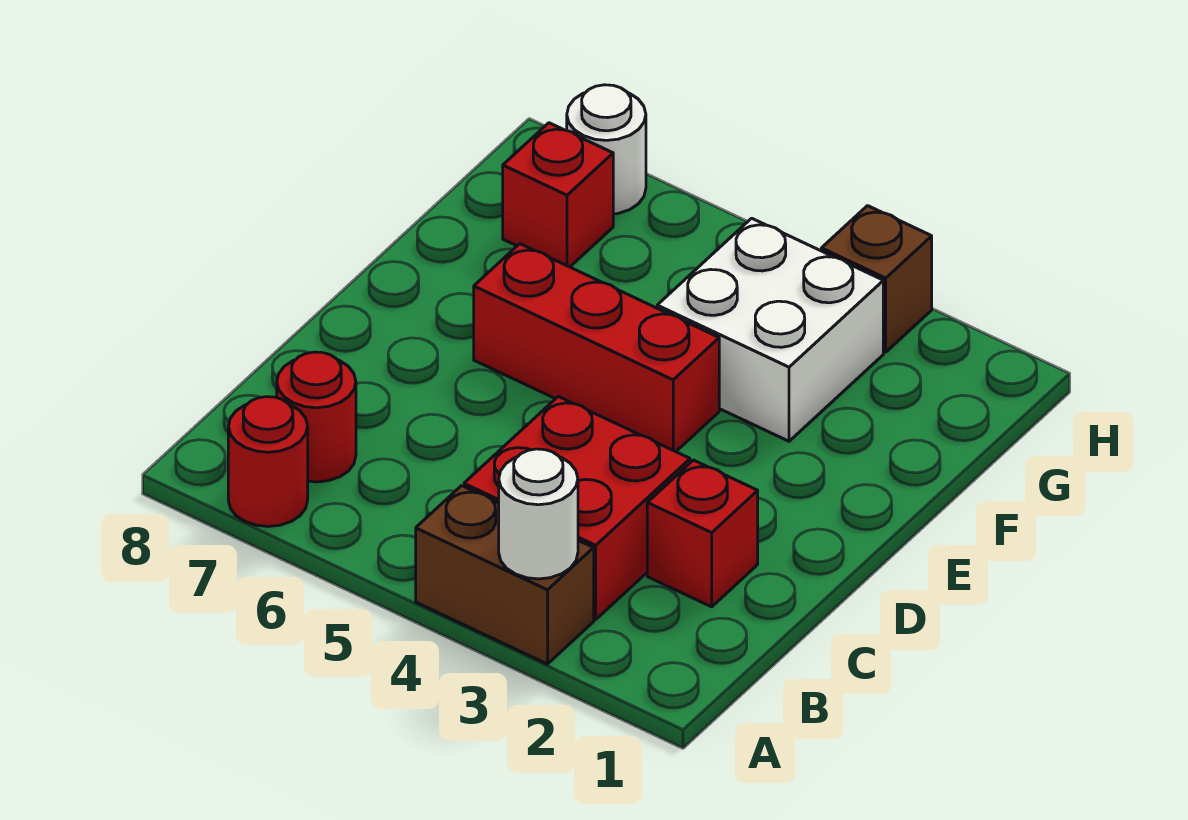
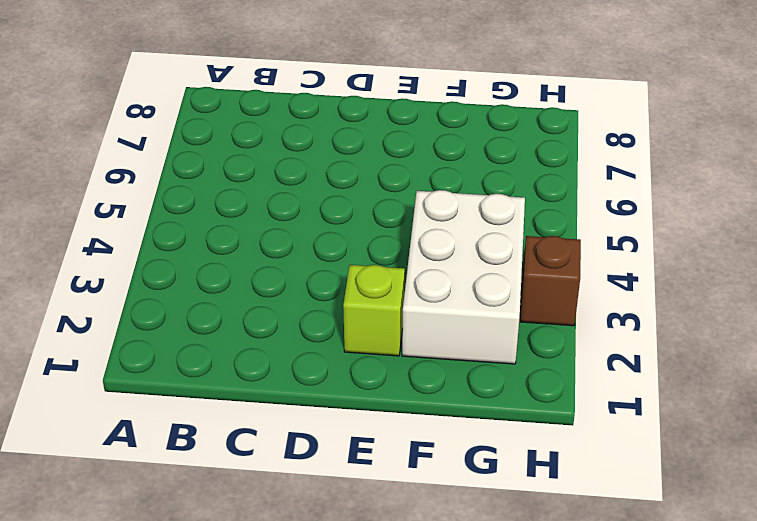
lime brick E2 level 1 -> none
white brick F2:G4 level 1 -> white brick F3:G4 level 1
none -> brown brick A3:A4 level 1
none -> red round brick A7 level 1

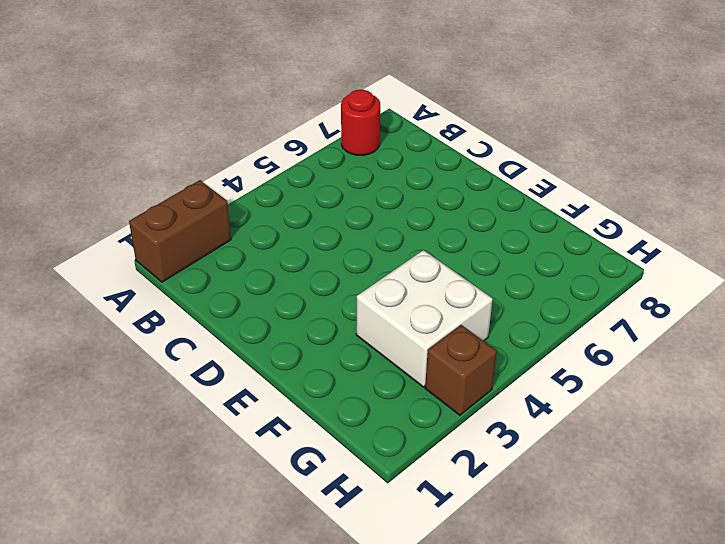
brown brick A1:A2 level 1 -> brown brick A3:A4 level 1
none -> red brick B3:C4 level 1
none -> red round brick B7 level 1

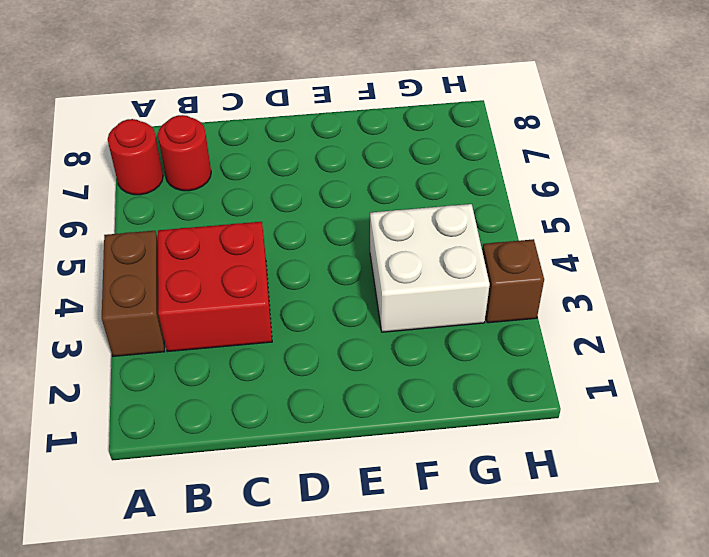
none -> red brick C2 level 1
none -> red brick E4:E6 level 1

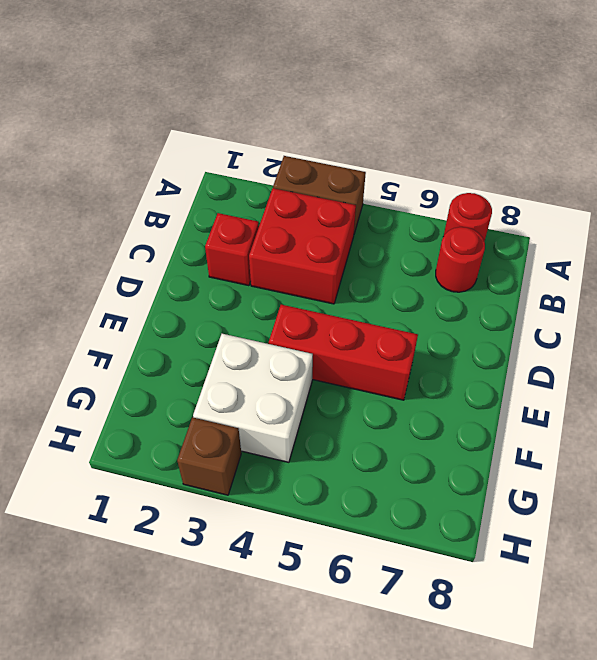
none -> red brick G7 level 1
none -> white round brick H7 level 1

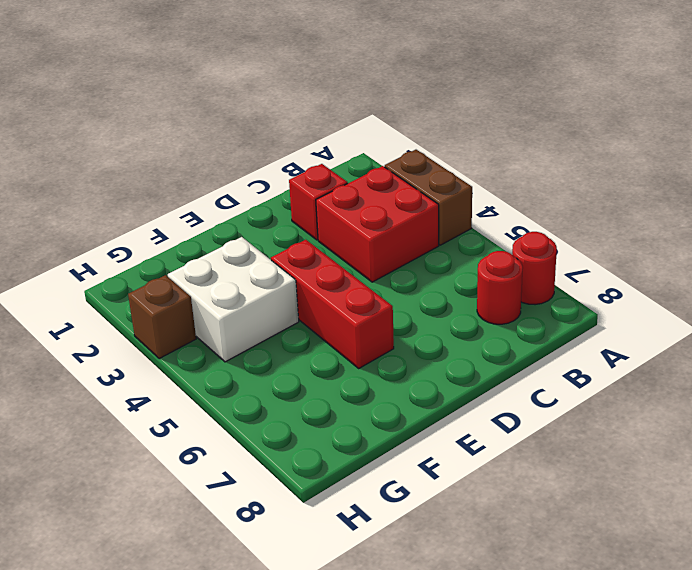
none -> red brick G7 level 1
none -> white round brick H7 level 1

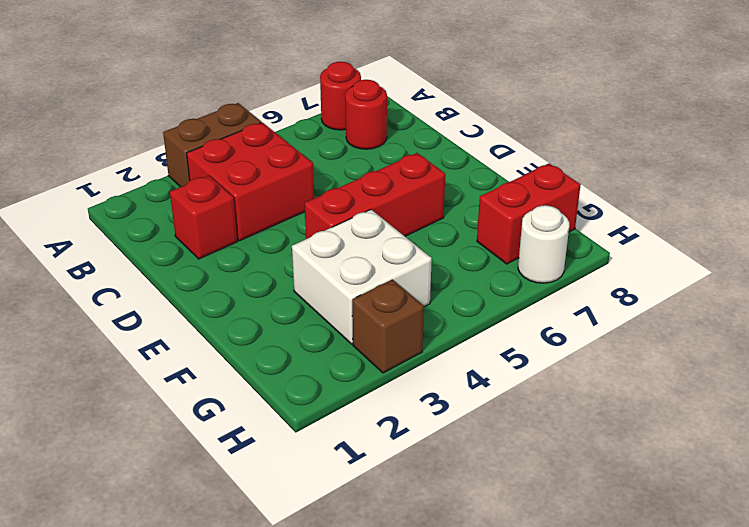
red brick G7:G8 level 1 -> red brick G7 level 1
none -> white round brick A3 level 2

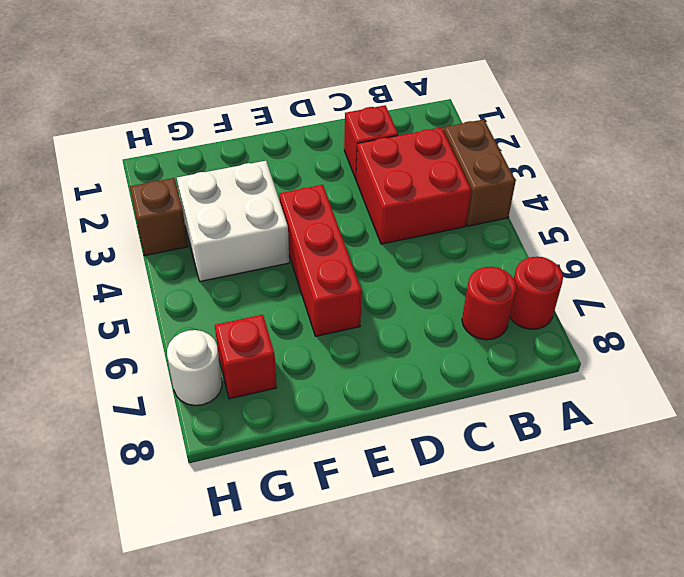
none -> white round brick A3 level 2

